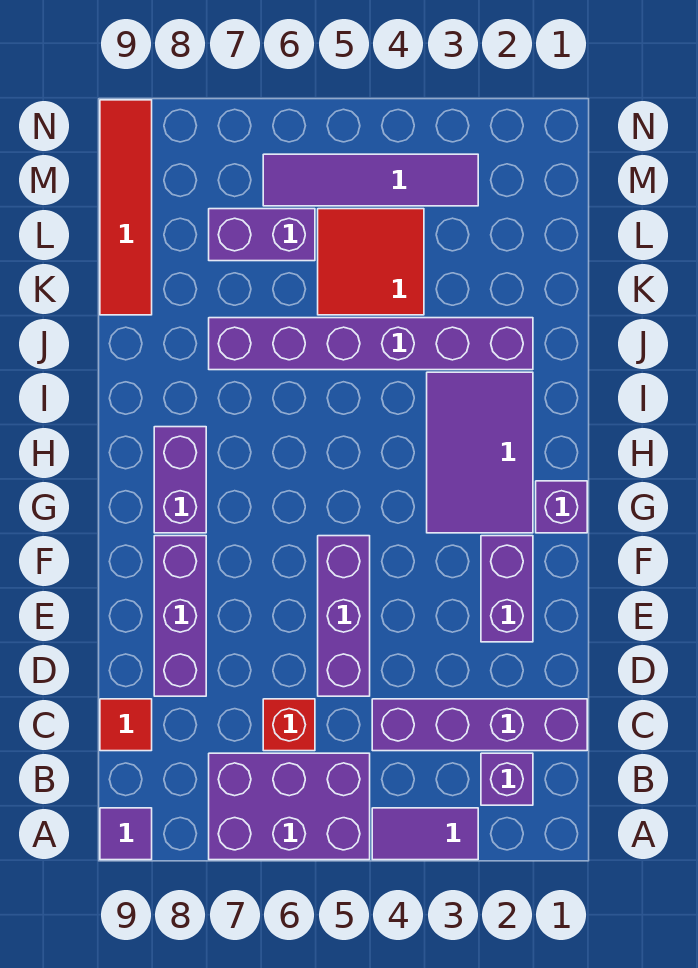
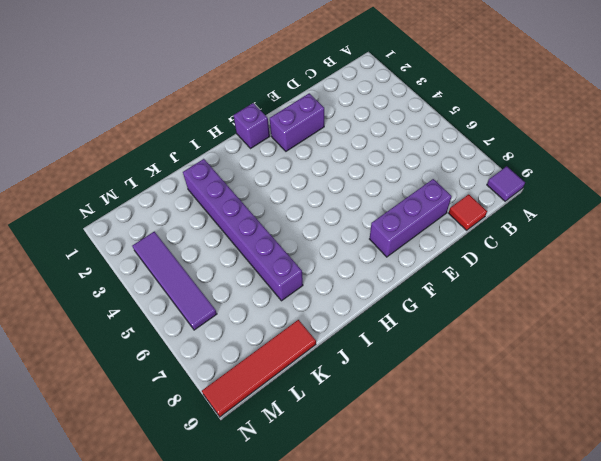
none -> purple tile A3:A4 level 1
none -> purple brick A5:B7 level 1
none -> purple brick B2 level 1

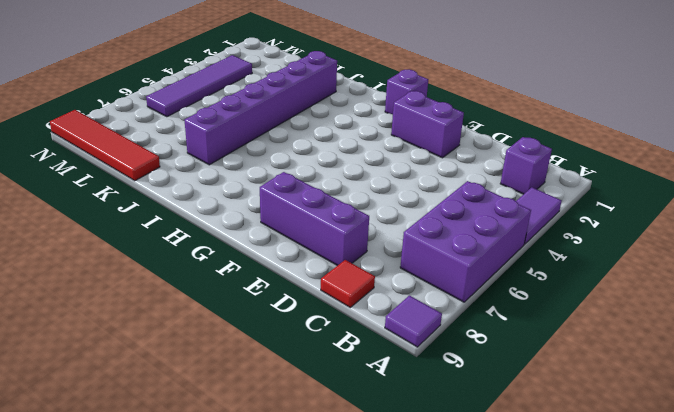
none -> purple brick C1:C4 level 1
none -> red brick C6 level 1
none -> purple brick D5:F5 level 1

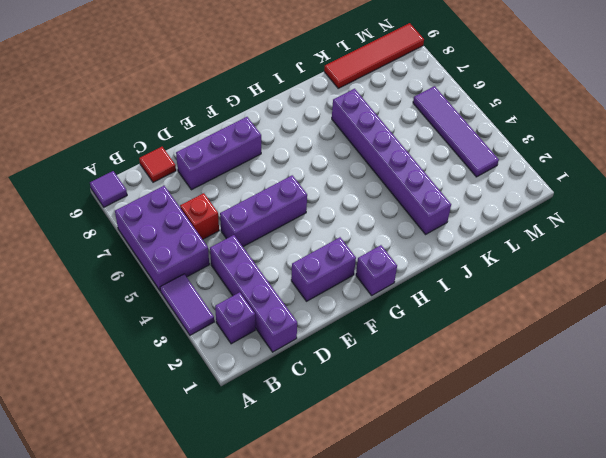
none -> purple tile G2:I3 level 1
none -> purple brick G8:H8 level 1
none -> red tile K4:L5 level 1

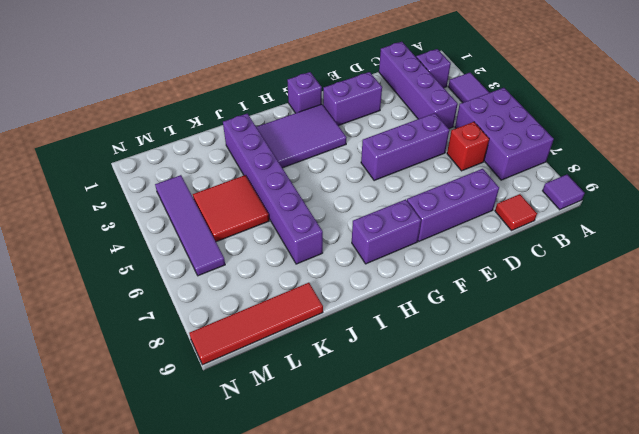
none -> purple brick L6:L7 level 1

